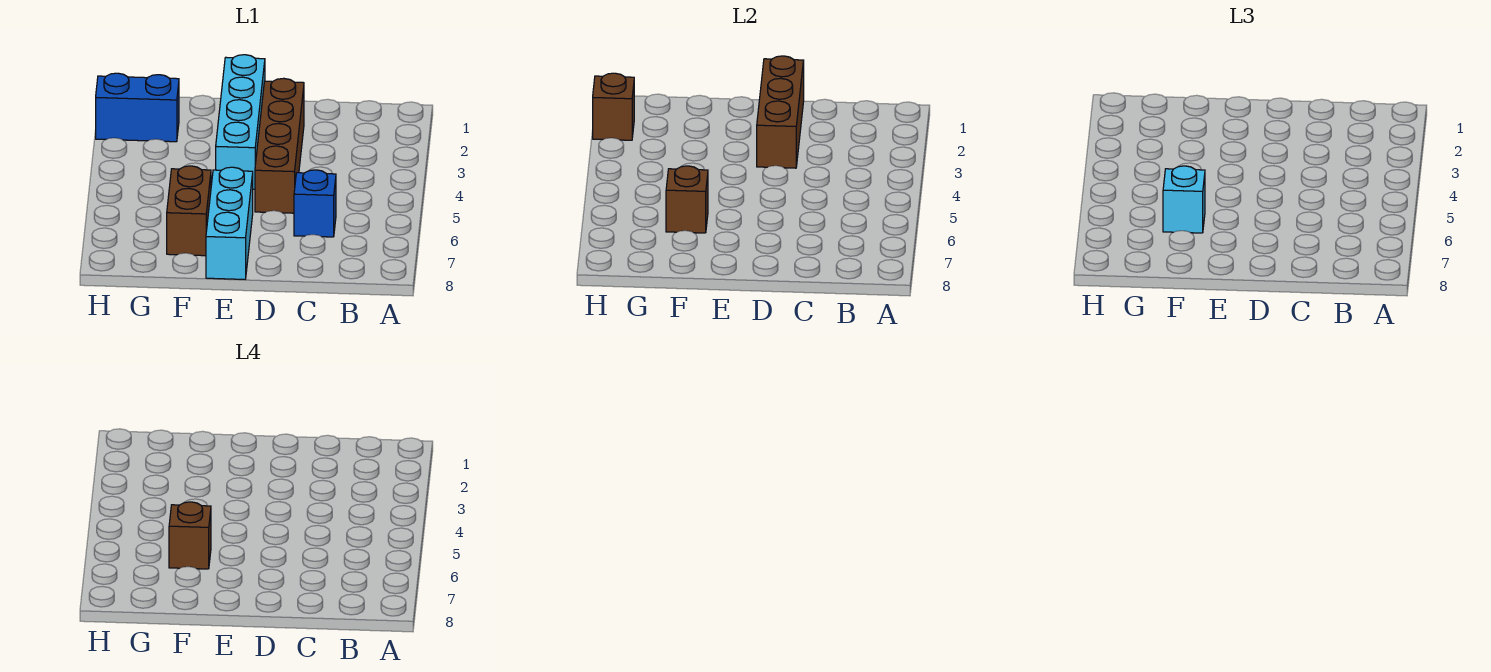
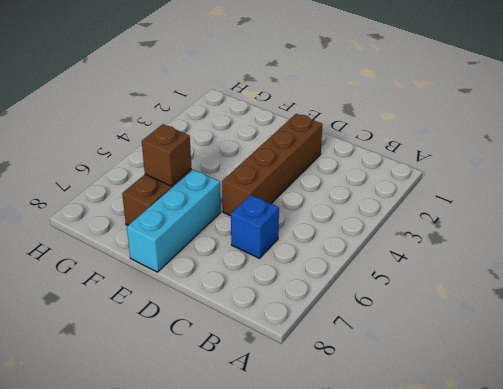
none -> cyan brick E1:E4 level 1
none -> blue brick G2:H2 level 1

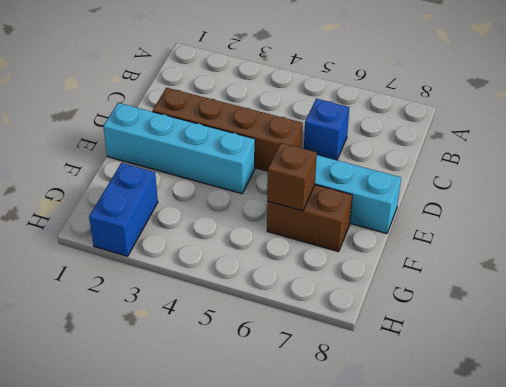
none -> brown brick D1:D3 level 2
none -> brown brick H2 level 2

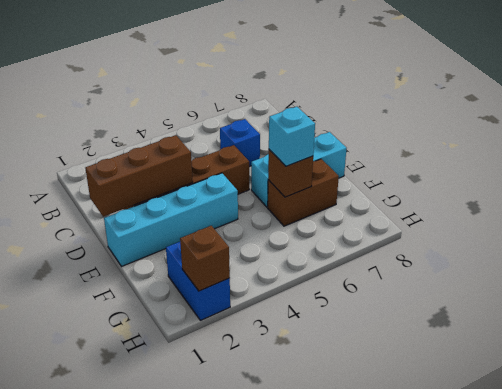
none -> brown brick F6 level 4

